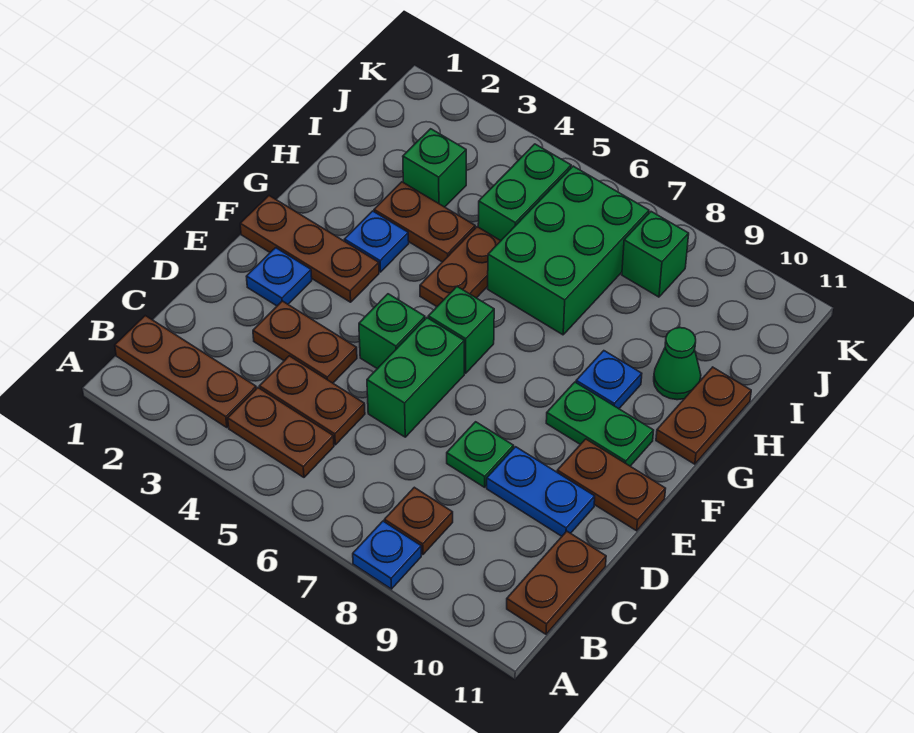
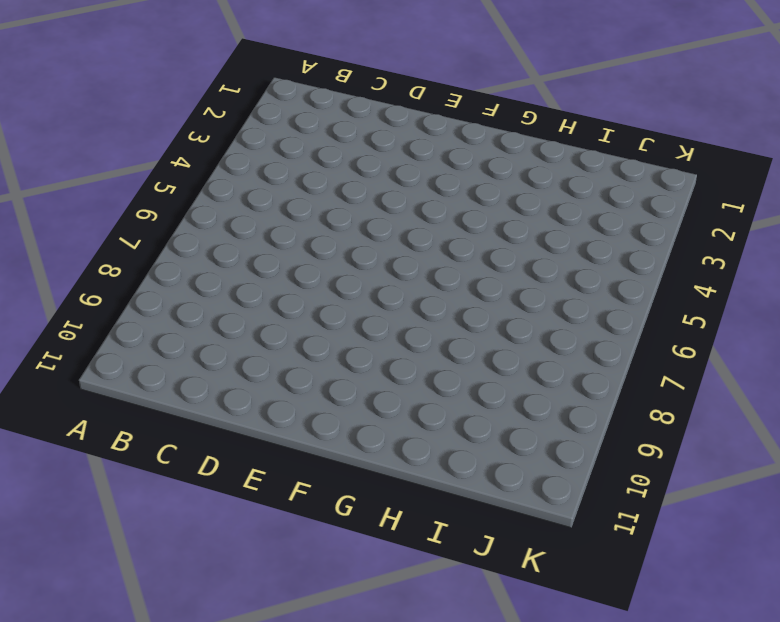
none -> blue plate A8 level 1
none -> brown plate B1:B3 level 1
none -> brown plate B4:B5 level 1

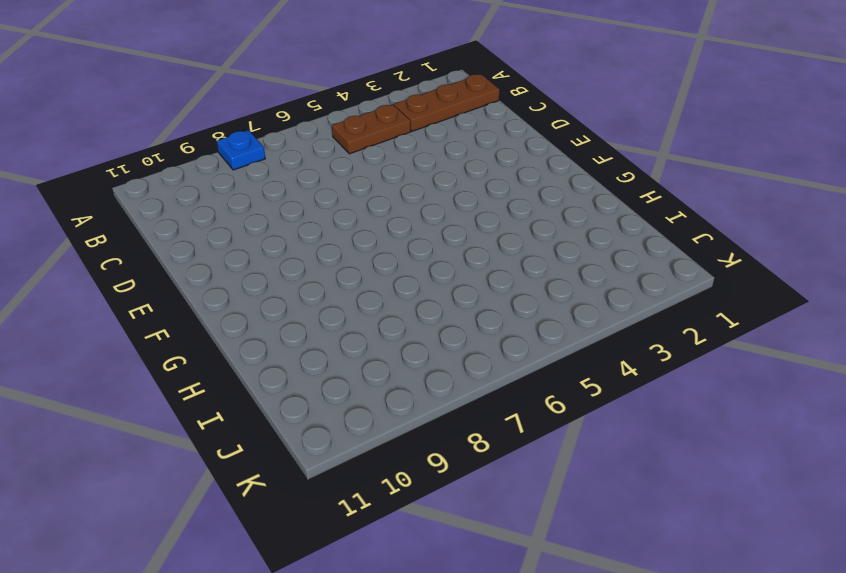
none -> brown plate B8 level 1
none -> brown plate B11:C11 level 1
none -> brown plate C4:C5 level 1

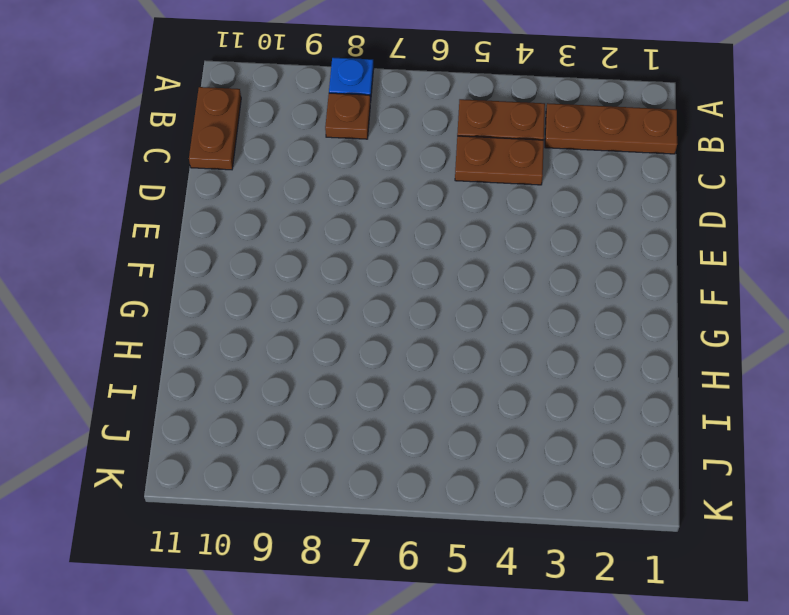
none -> brown plate D3:D4 level 1
none -> green brick D6:E6 level 1
none -> green plate D8 level 1

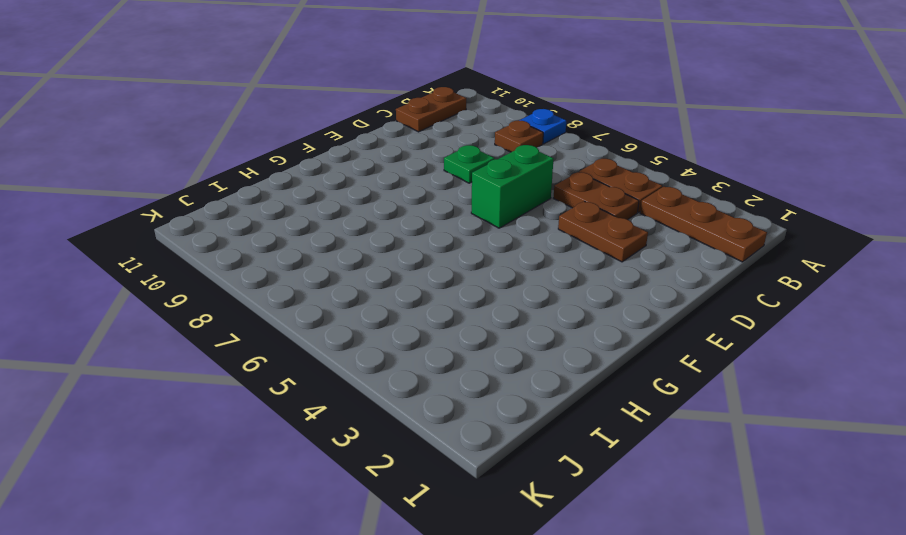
none -> blue plate D9:D10 level 1
none -> blue plate E2 level 1
none -> green brick E5 level 1

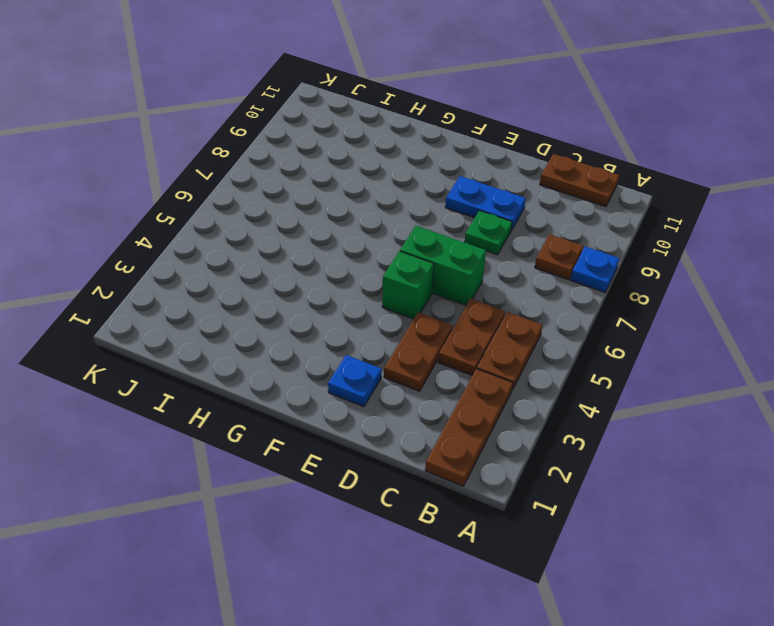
blue plate D9:E9 level 1 -> blue plate D9:D10 level 1
none -> brown plate E10:E11 level 1
none -> brown plate F1:F3 level 1
none -> green brick F6 level 1

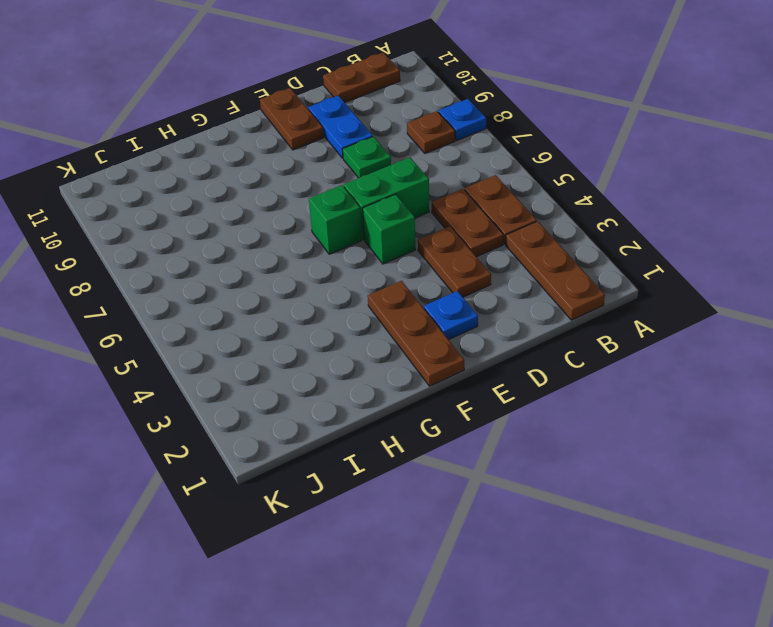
none -> green plate F9:F10 level 1
none -> blue plate G3 level 1
none -> brown plate G5:H5 level 1

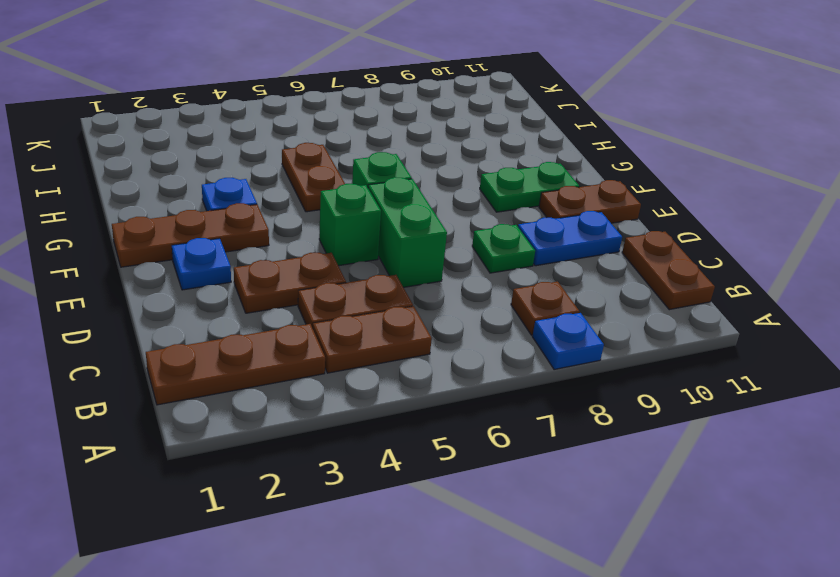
none -> blue plate G9 level 1
none -> brown plate G11:H11 level 1
none -> brown plate H3:H4 level 1

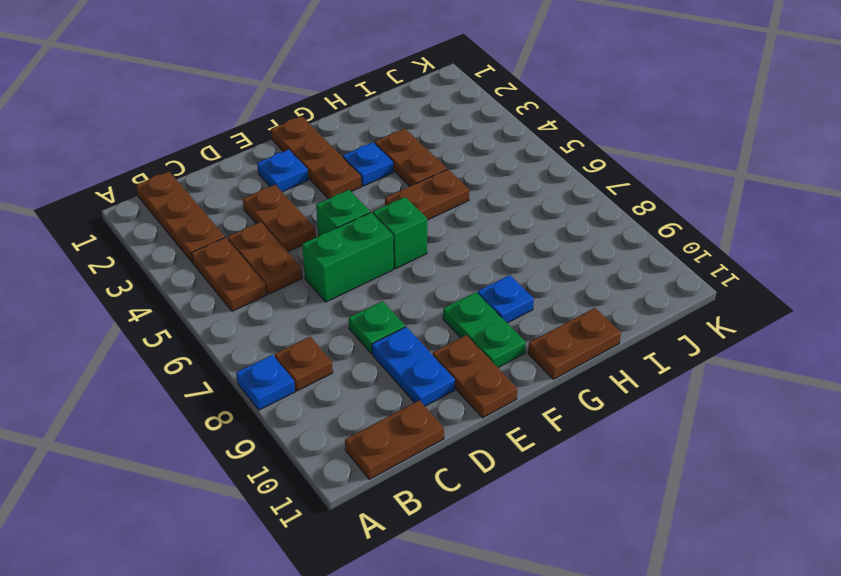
none -> green brick H6:J7 level 1
none -> green cone H10 level 1
none -> green brick I3 level 1

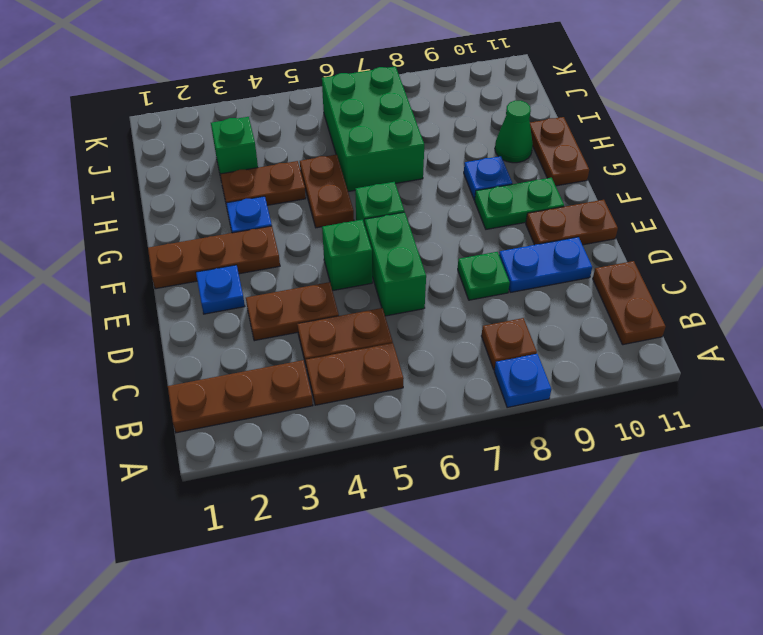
none -> green brick I5:J5 level 1
none -> green brick J8 level 1

